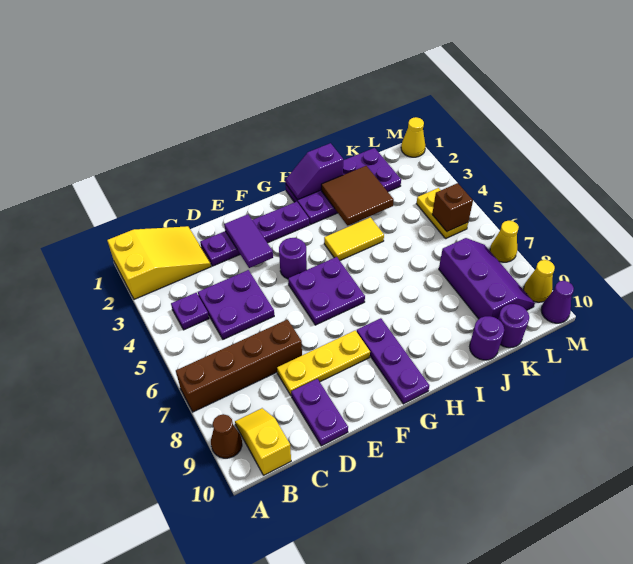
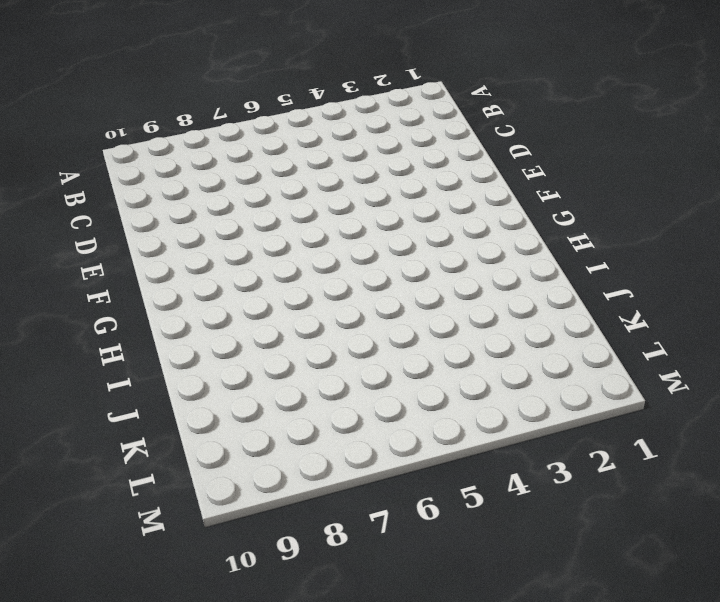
none -> yellow slope A1:C2 level 1 top A
none -> brown brick A7:D7 level 1
none -> brown cone A9 level 1

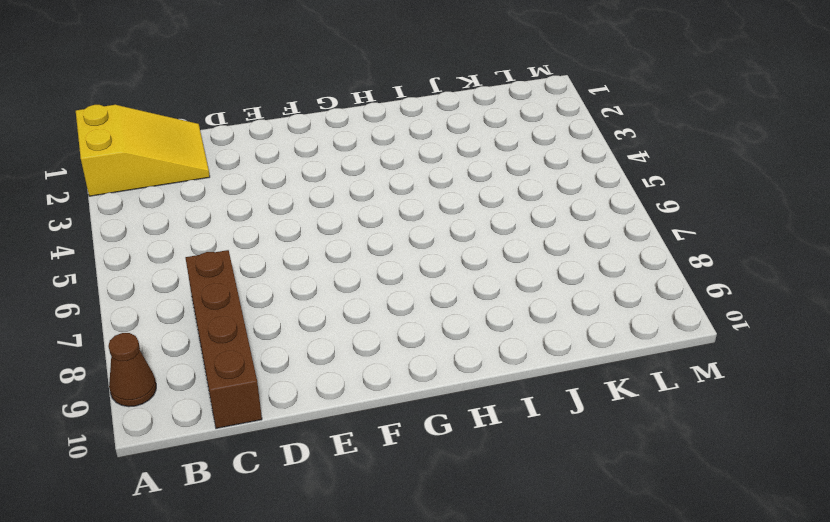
brown brick C7:C10 level 1 -> brown brick A7:D7 level 1
none -> purple plate B4 level 1
none -> yellow slope B9:B10 level 1 top 10
none -> purple plate C4:D5 level 1

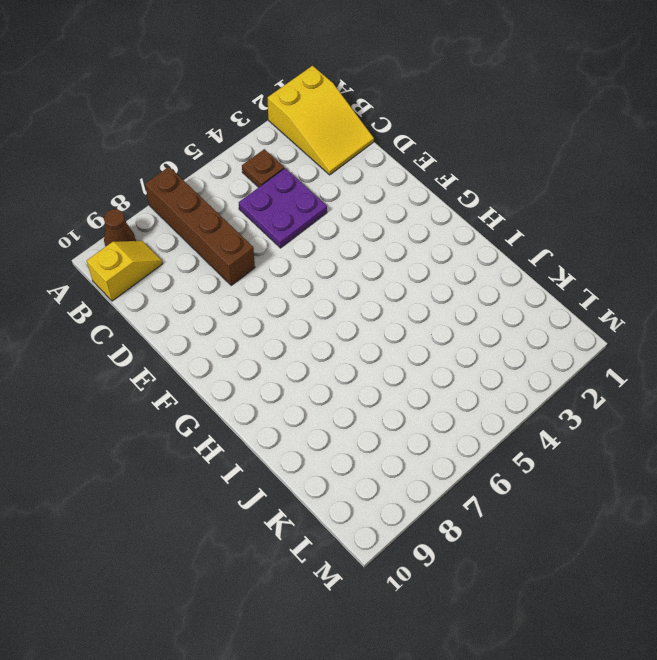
brown plate B4 level 1 -> purple plate B4 level 1
none -> purple plate D2:G2 level 1
none -> yellow plate D8:F8 level 1
none -> purple plate D9:D10 level 1

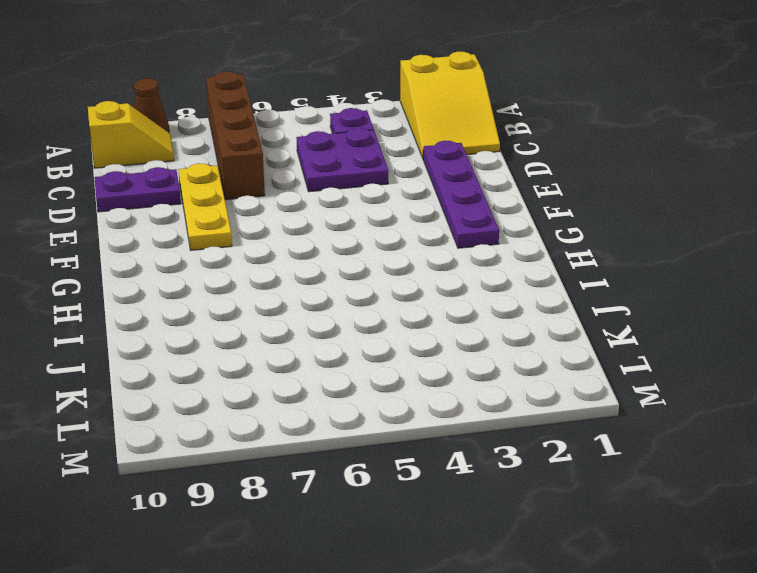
none -> purple round brick F4 level 1
none -> purple plate F5:G6 level 1
none -> purple plate G8:G10 level 1

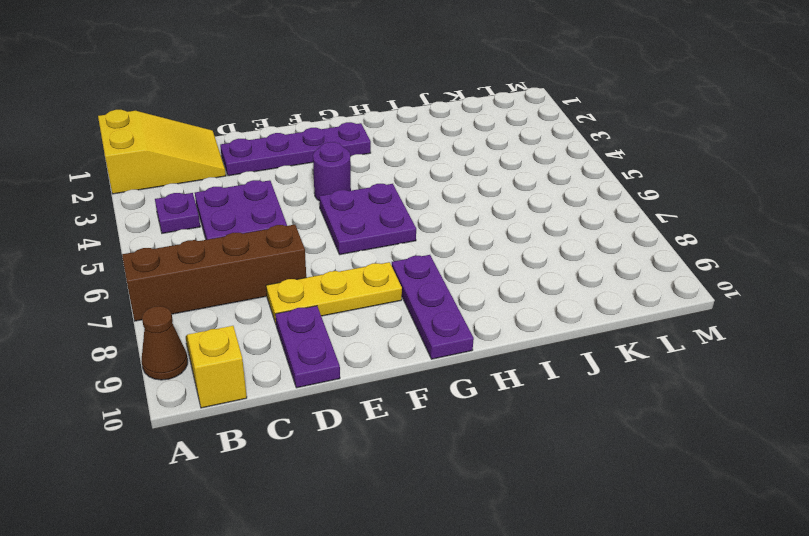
none -> purple plate H1:K2 level 1
none -> yellow tile H4:I4 level 1
none -> purple round brick J10 level 1

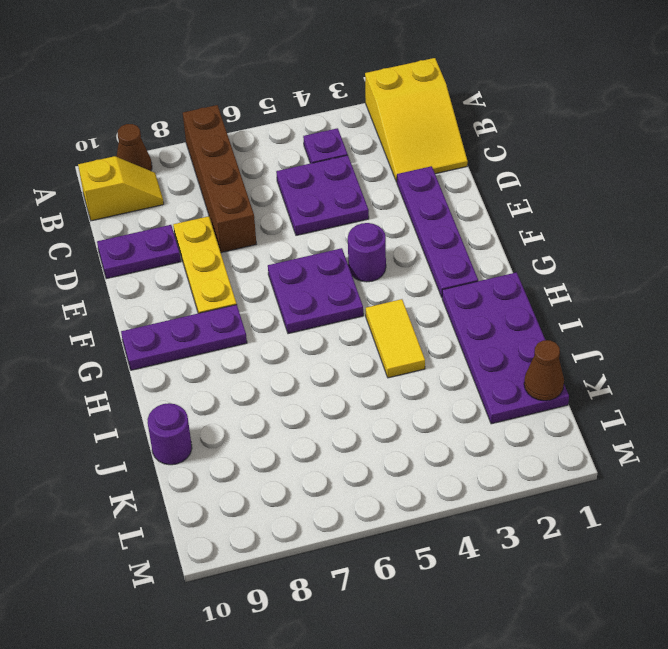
brown cone K1 level 2 -> none
none -> purple slope K7:L9 level 1 top K
none -> purple round brick K10 level 1
none -> yellow plate L4:L5 level 1

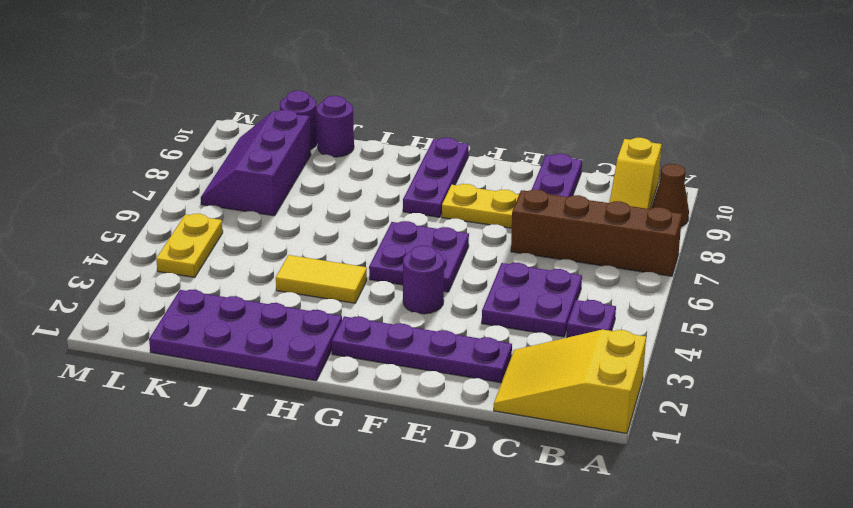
none -> yellow cone M1 level 1
none -> yellow cone M7 level 1
none -> yellow cone M9 level 1

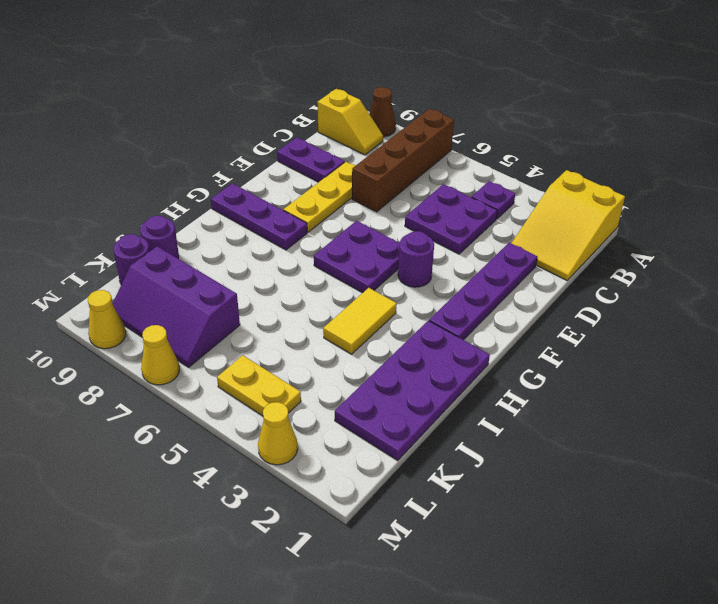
yellow cone M3 level 1 -> yellow cone M1 level 1
none -> purple cone M10 level 1
none -> purple tile E2:E3 level 2
none -> purple slope H1:I1 level 2 top I

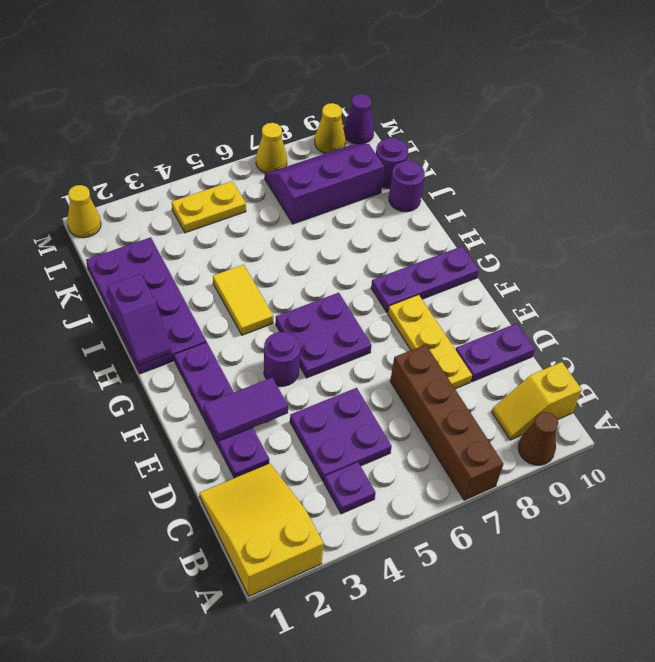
none -> brown tile I2:J3 level 2
none -> brown brick L5 level 2

